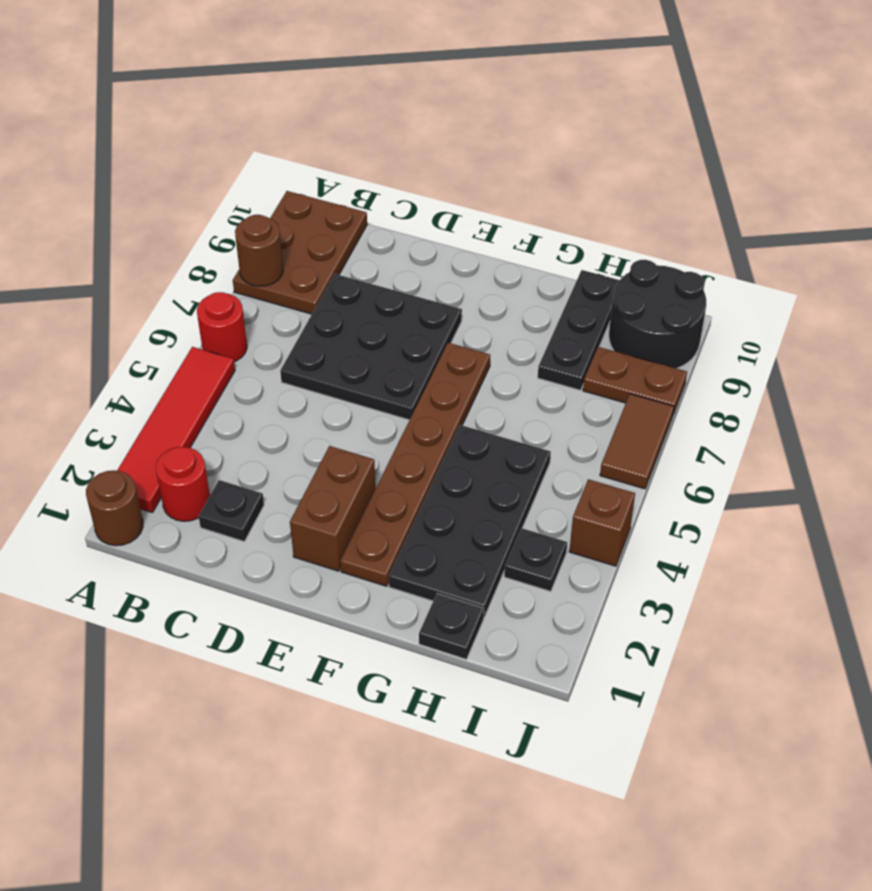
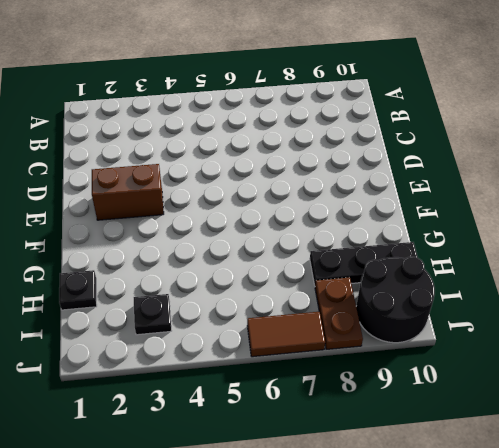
none -> brown round brick A1 level 1
none -> red tile A2:A5 level 1
none -> red round brick A6 level 1

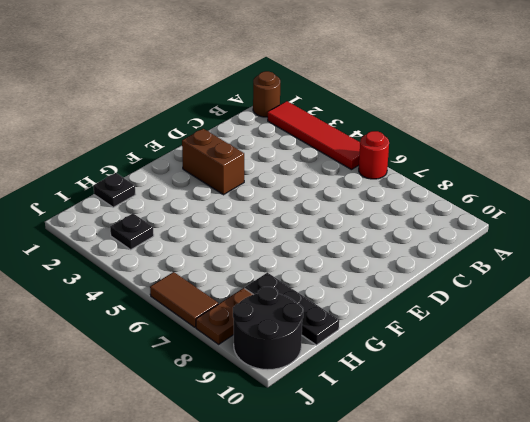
none -> brown plate A8:B10 level 1
none -> red round brick B2 level 1
none -> black plate C2 level 1

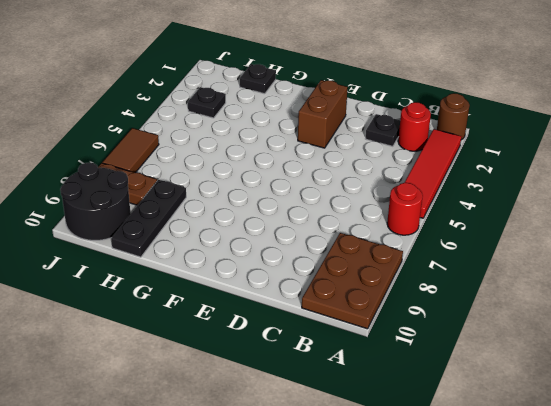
none -> black plate C6:E8 level 1
none -> brown plate F2:F7 level 1
none -> black plate G2:H5 level 1

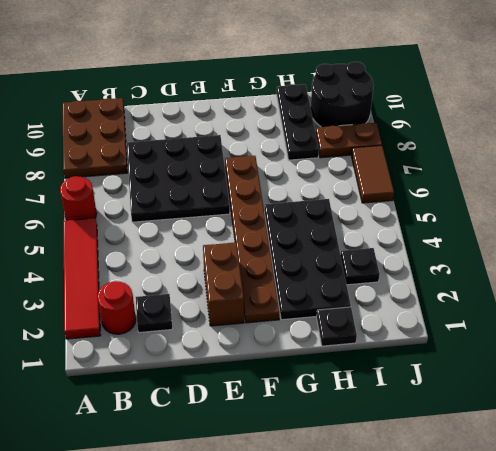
none -> brown round brick A1 level 1
none -> brown brick J4 level 1
none -> brown round brick A8 level 2

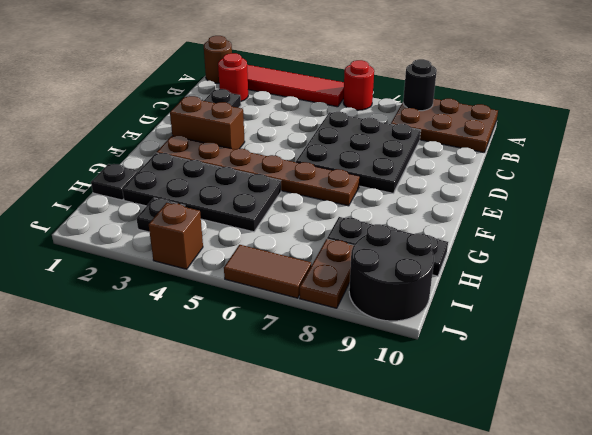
black round brick A8 level 2 -> brown round brick A8 level 2

